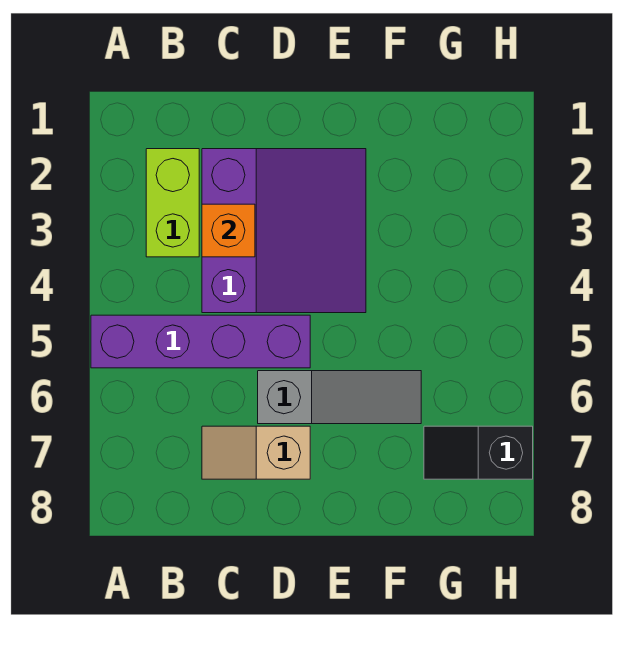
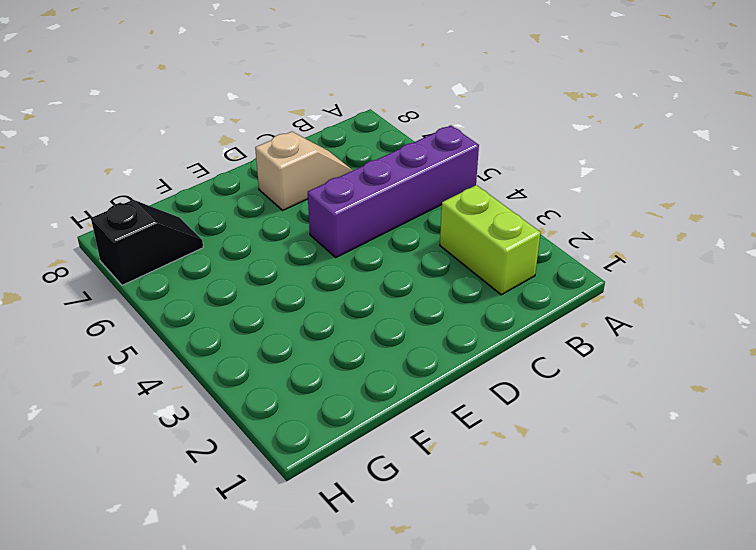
none -> purple slope C2:E4 level 1 top C
none -> grey slope D6:F6 level 1 top D

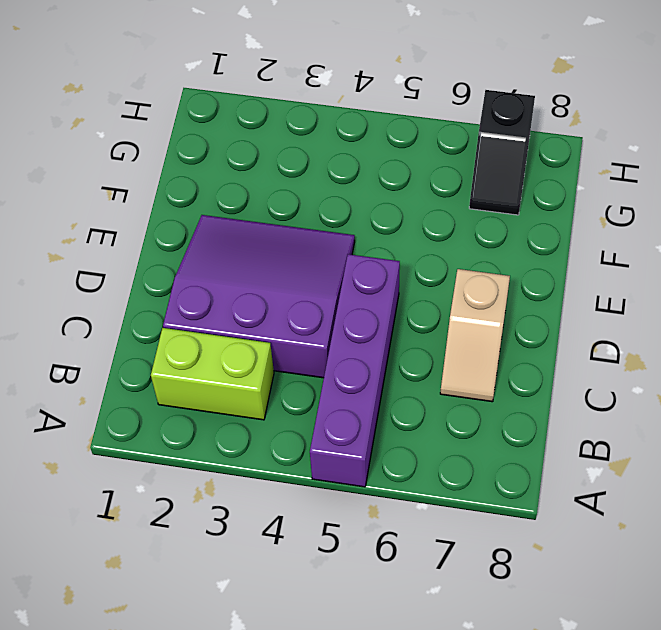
none -> grey slope D6:F6 level 1 top D
none -> orange brick C3 level 2

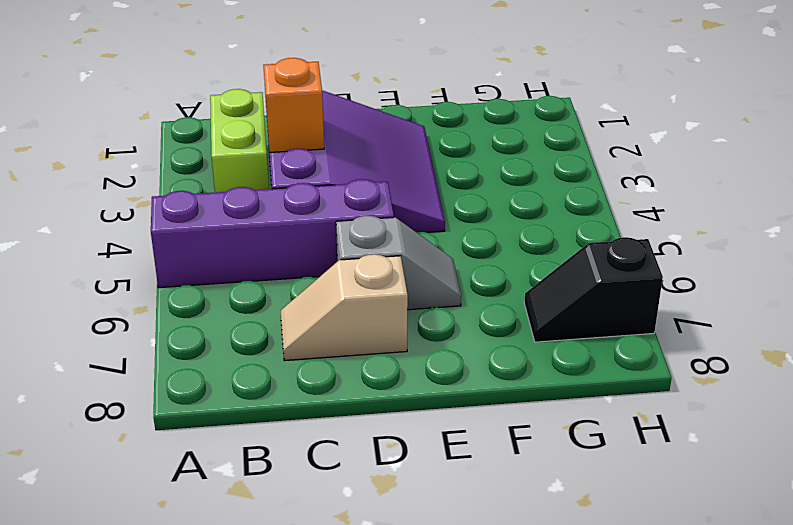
grey slope D6:E6 level 1 top D -> grey slope D6:F6 level 1 top D

